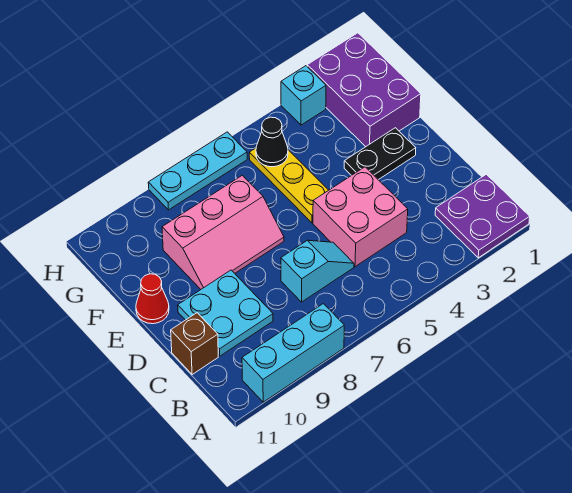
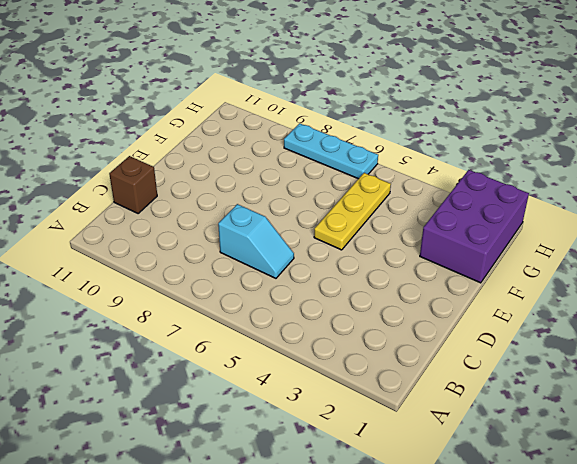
none -> purple plate A1:B2 level 1
none -> cyan brick A8:A10 level 1
none -> pink brick C4:D5 level 1

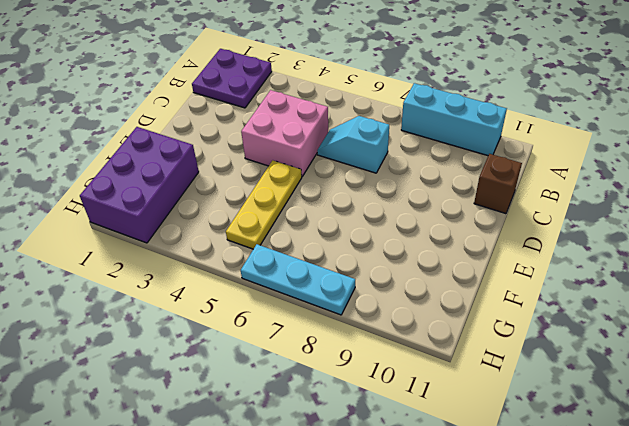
none -> cyan plate C9:D10 level 1
none -> black plate E2:E3 level 1
none -> pink slope E7:F9 level 1 top F

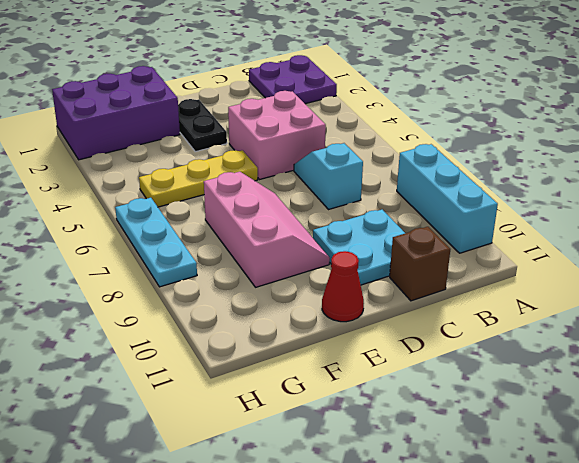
none -> cyan brick H3 level 1
none -> black cone G5 level 2

